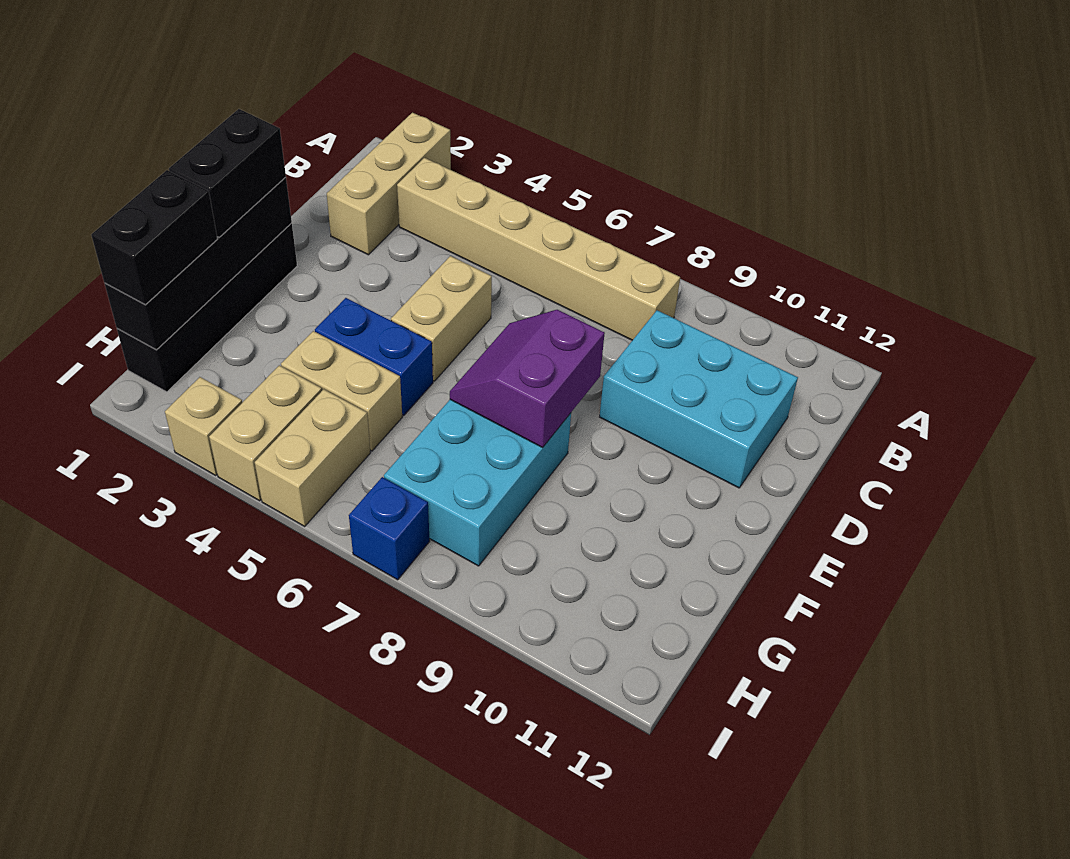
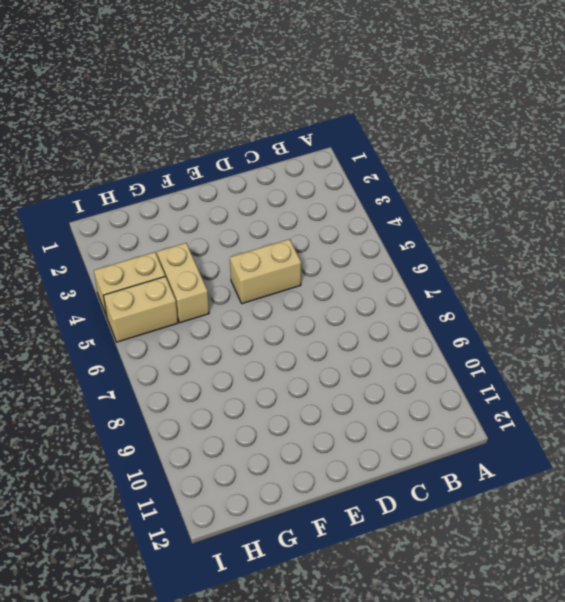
none -> tan brick A2:C2 level 1
none -> tan brick B3:B8 level 1
none -> cyan brick C9:D11 level 1

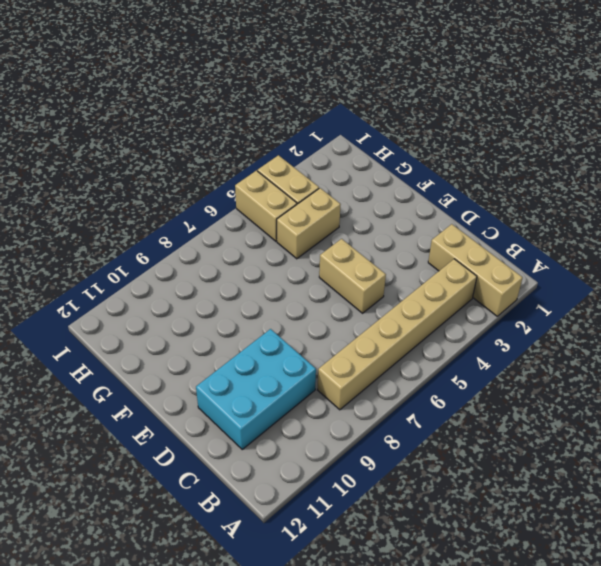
none -> black brick E1:H1 level 1
none -> blue brick F4:F5 level 1
none -> cyan brick F7:H8 level 1

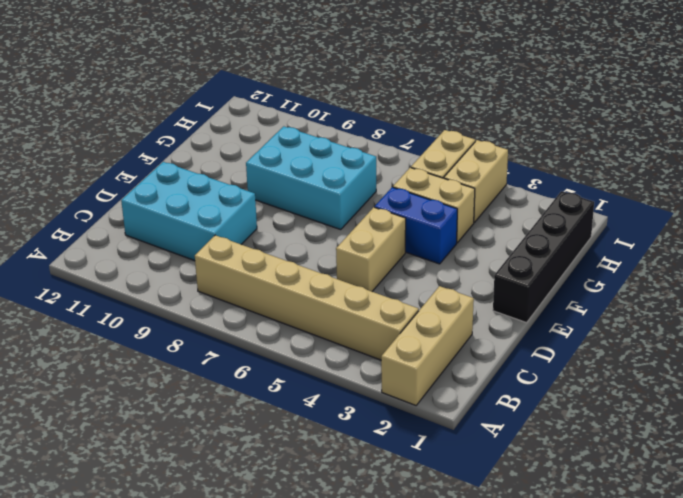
cyan brick F7:G9 level 1 -> cyan brick F7:H8 level 1
none -> tan brick I3 level 1
none -> blue brick I7 level 1
none -> black brick E1:H1 level 2

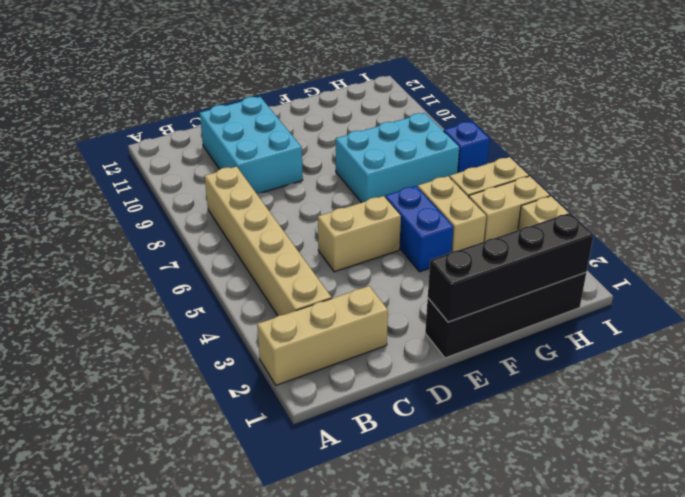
none -> purple slope E7:F8 level 2 top 8
none -> black brick E1:F1 level 3
none -> black brick G1:H1 level 3

